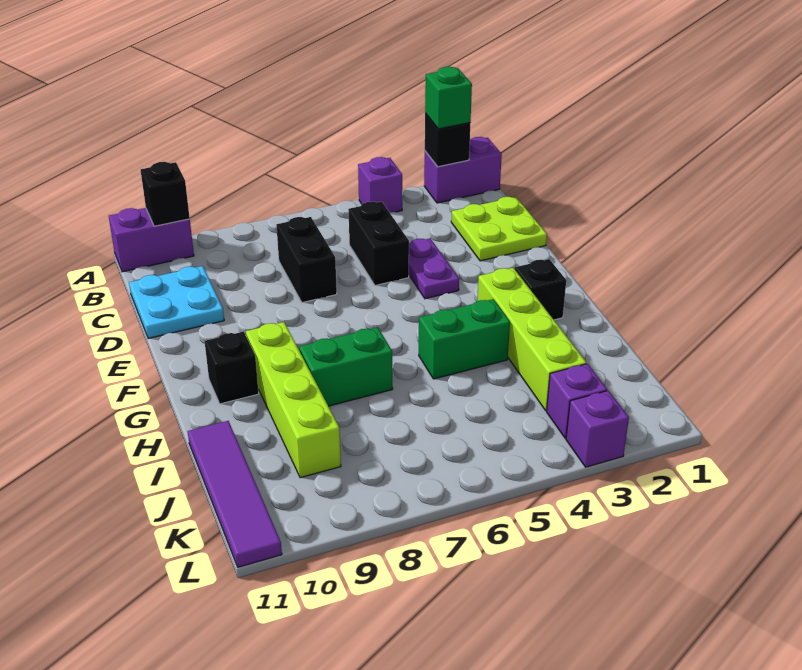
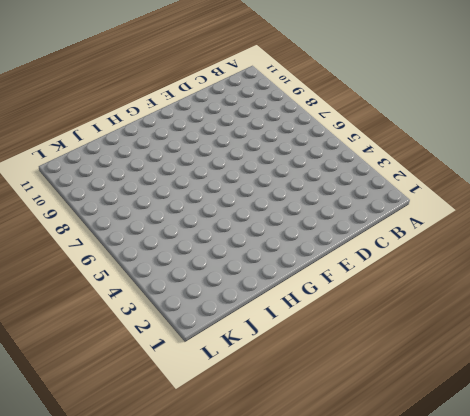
none -> purple brick A1:A2 level 1
none -> purple brick A4 level 1
none -> purple brick A10:A11 level 1

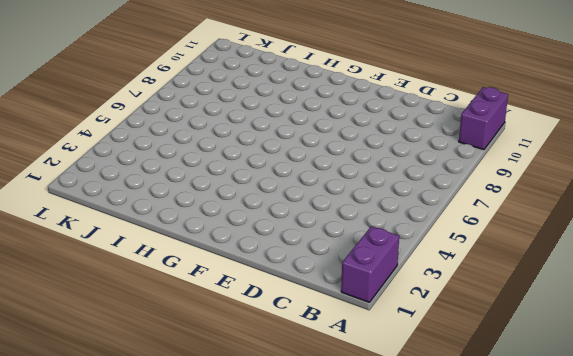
none -> purple brick A4 level 1
none -> lime plate C1:D2 level 1
none -> black brick C5:D5 level 1

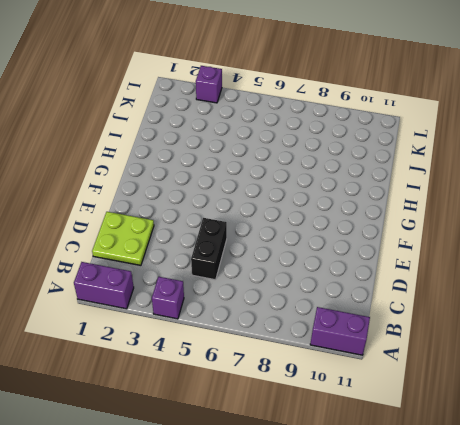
none -> black brick C7:D7 level 1
none -> cyan plate C10:D11 level 1
none -> purple plate D4:E4 level 1

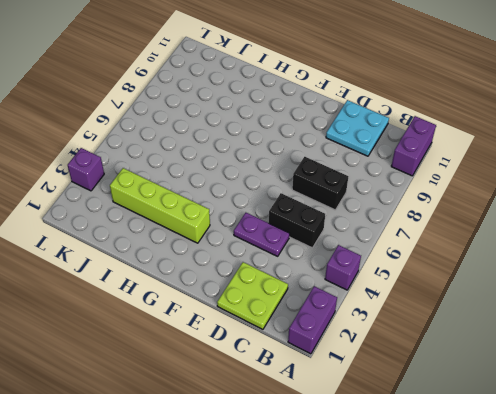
none -> black brick G2 level 1
none -> lime brick G9:J9 level 1
none -> black brick G10 level 1

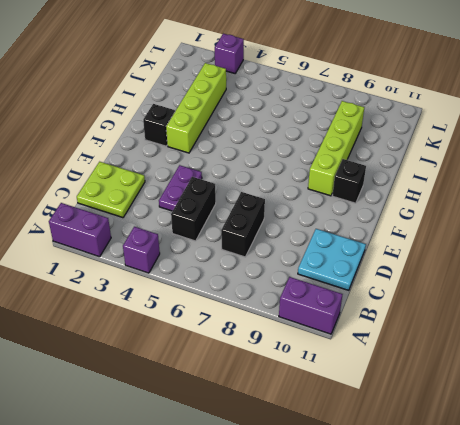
none -> green brick H4:H5 level 1
none -> green brick H7:H8 level 1
none -> purple tile I11:L11 level 1

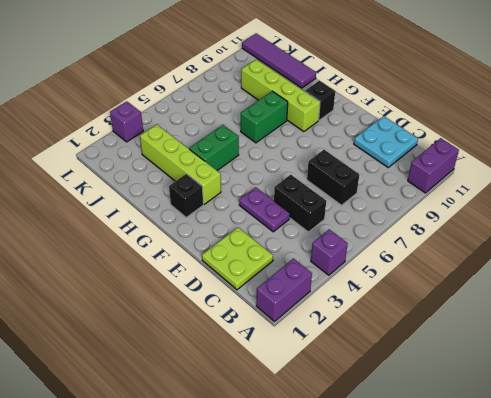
none -> purple brick K3 level 1
none -> black brick A2 level 2
none -> black brick A10 level 2

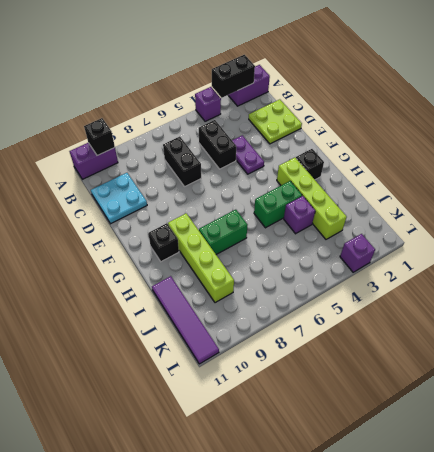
black brick A2:A3 level 2 -> black brick A2 level 2
purple brick I4 level 1 -> purple brick K3 level 1
none -> green brick A2 level 3

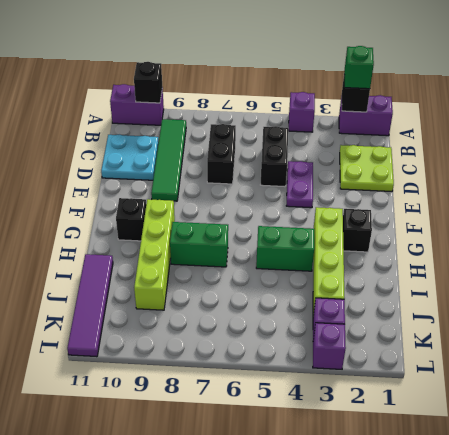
green tile B9:E9 level 1 -> none

